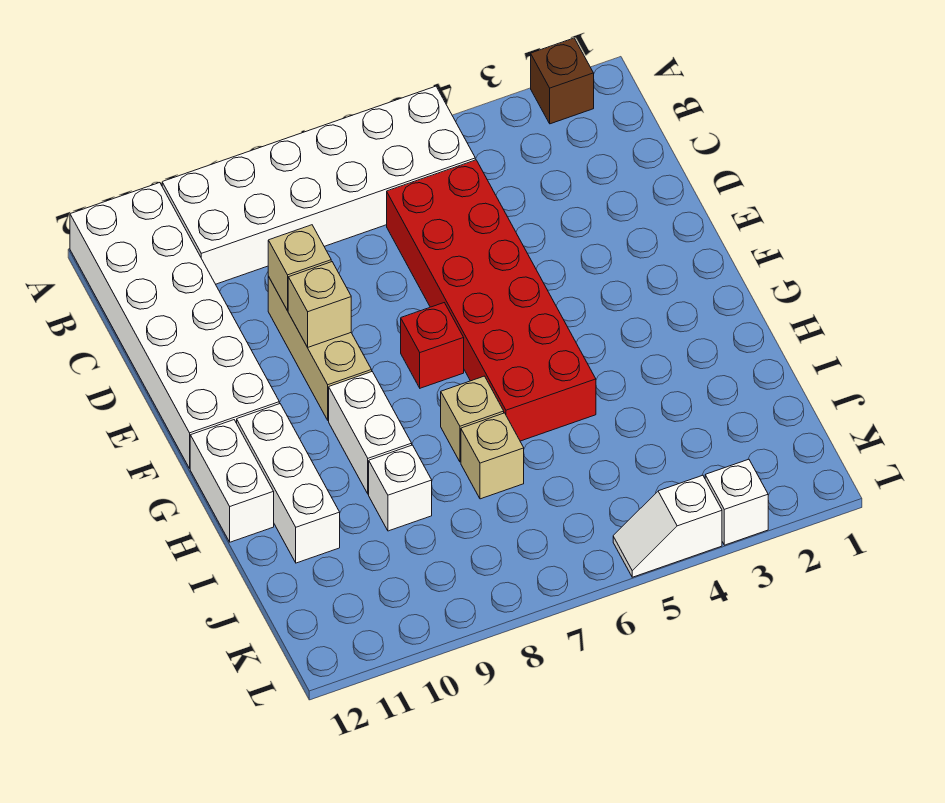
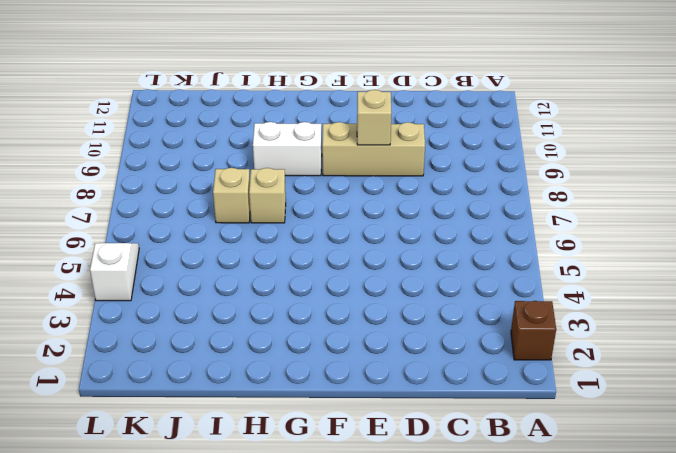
none -> white brick A5:B10 level 1
none -> white brick A11:F12 level 1
none -> red brick C5:H6 level 1

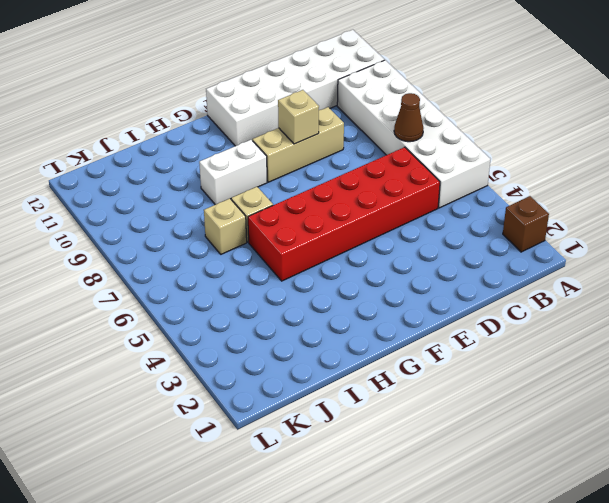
brown cone B7 level 2 -> none
none -> red brick F7 level 1
none -> white brick G11:I11 level 1
none -> white brick G12:H12 level 1

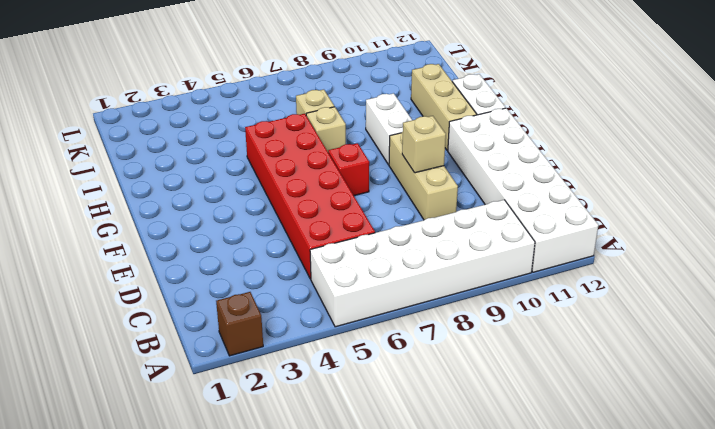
tan brick G11:I11 level 1 -> white brick G11:I11 level 1
none -> white brick I9 level 1
none -> white brick L3 level 1
none -> white slope L4:L5 level 1 top 4

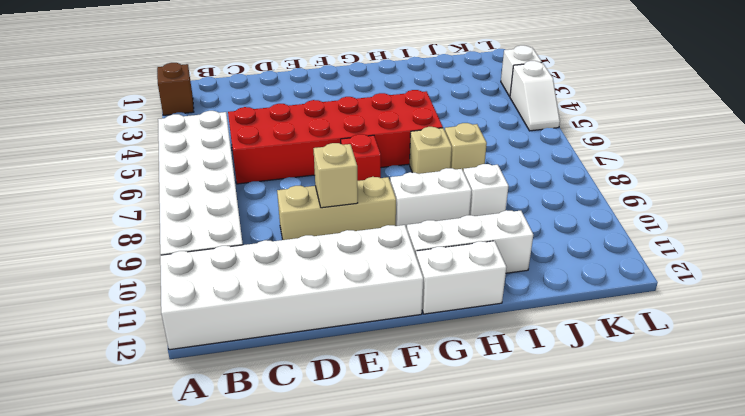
none -> tan brick D9 level 2

